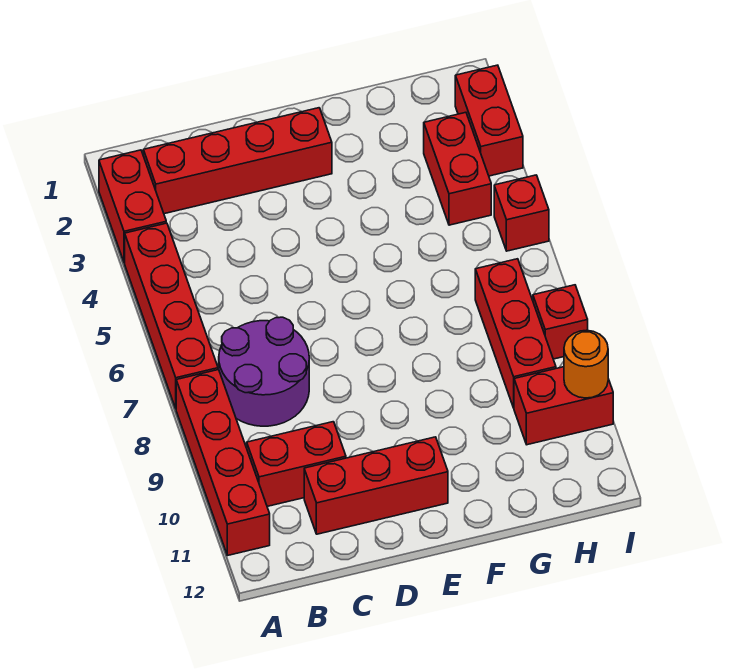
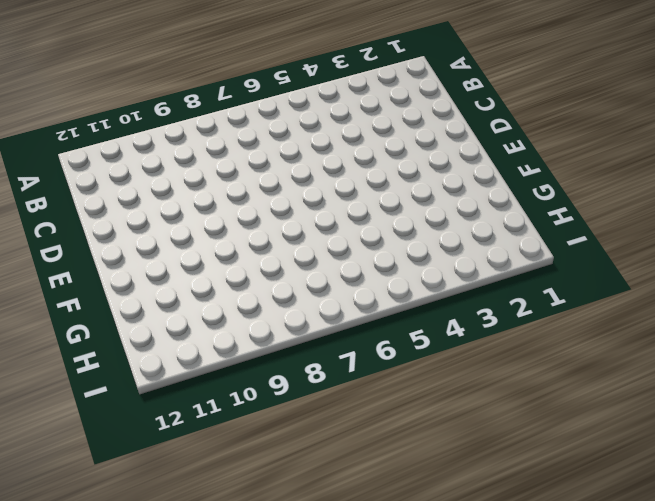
none -> red brick A2:A3 level 1
none -> red brick A4:A7 level 1
none -> red brick A8:A11 level 1

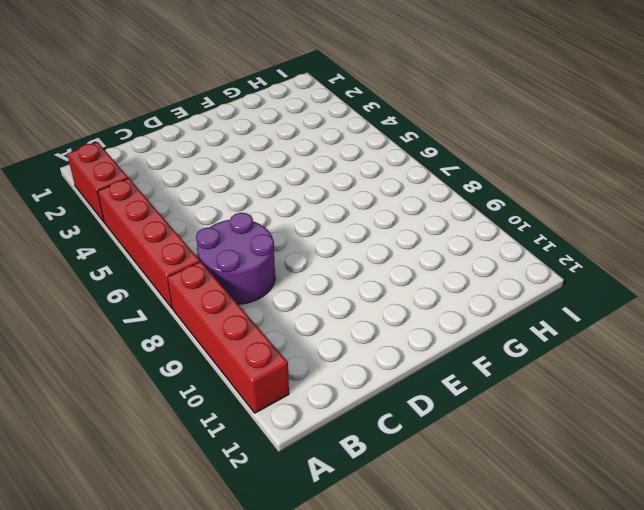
none -> red brick B2:E2 level 1
none -> red brick B10:C10 level 1
none -> red brick C11:E11 level 1

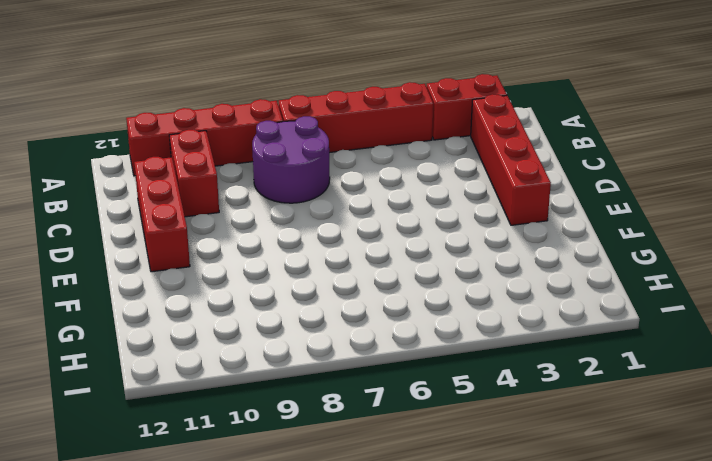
none -> red brick H3:H4 level 1
none -> red brick H7:H9 level 1
none -> red brick H10:I10 level 1

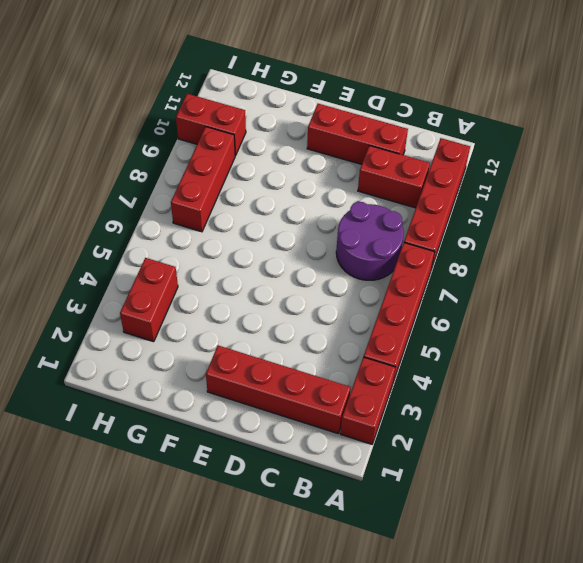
none -> red brick I2:I3 level 1
none -> red brick I5 level 1
none -> red brick I8 level 1

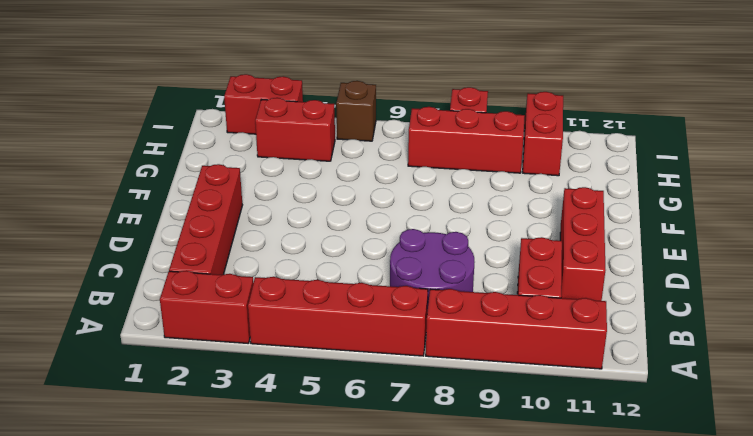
brown brick I5 level 1 -> red brick I5 level 1
none -> orange round brick I10 level 2

